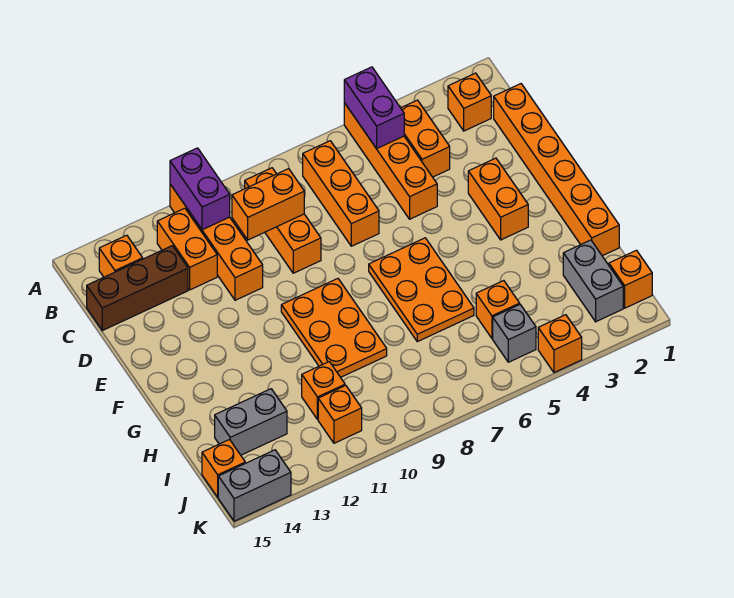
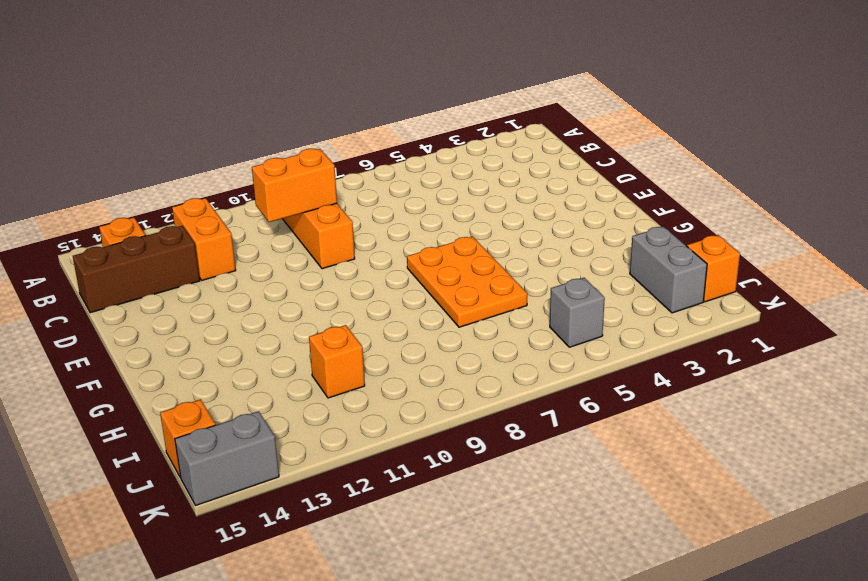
none -> orange brick A5:D5 level 1
none -> orange brick A11:D11 level 1
none -> orange brick B2 level 1

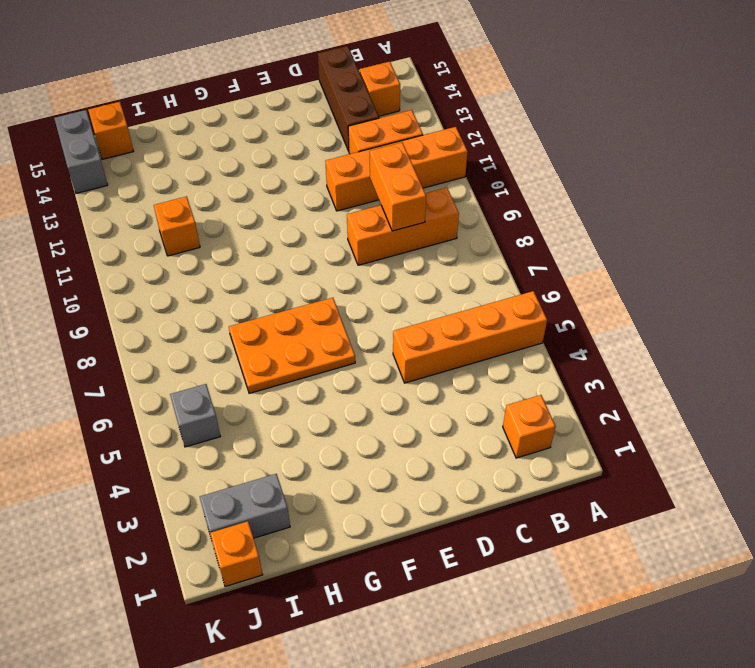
none -> orange brick B4:C4 level 1
none -> orange brick B7:D7 level 1
none -> orange brick C1:H1 level 1

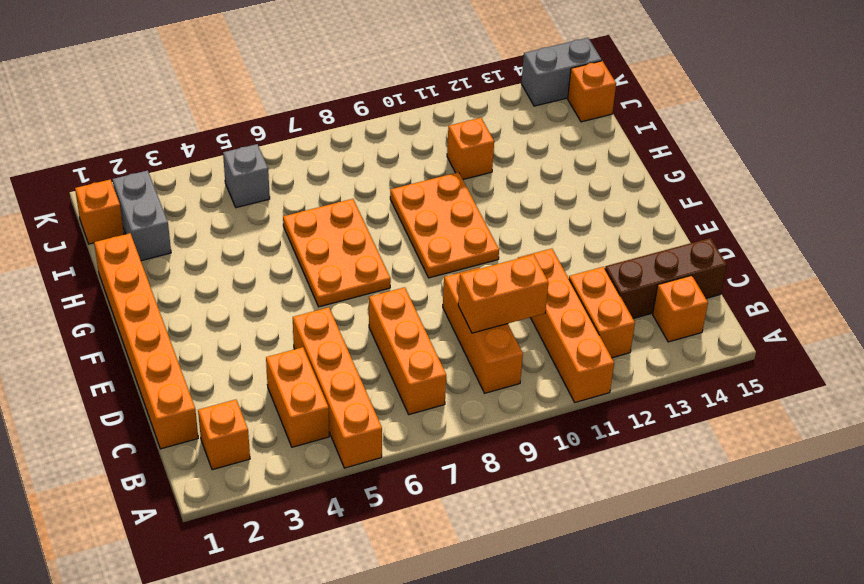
none -> orange brick E3:F3 level 1
none -> orange brick I5 level 1
none -> grey brick I13:I14 level 1

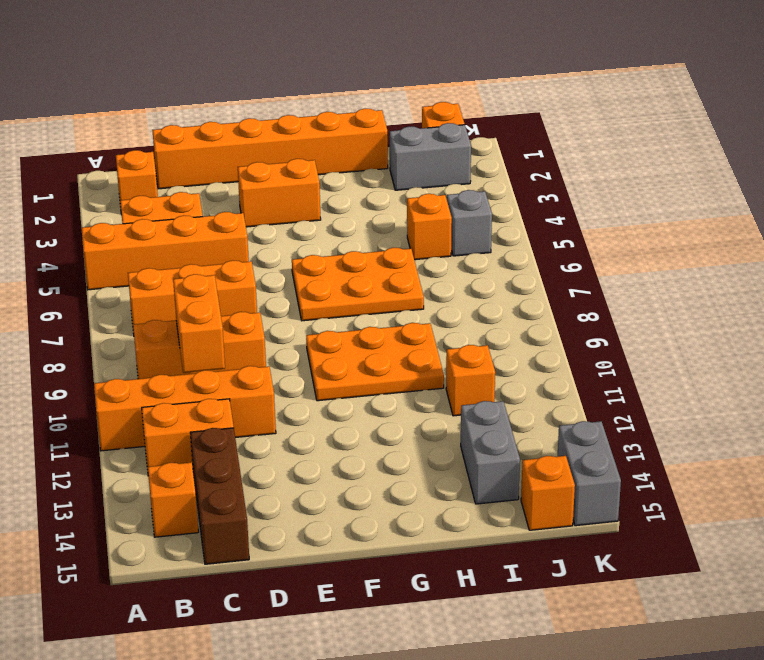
none -> orange brick J11 level 1
none -> orange brick K4 level 1
none -> purple brick A5:B5 level 2

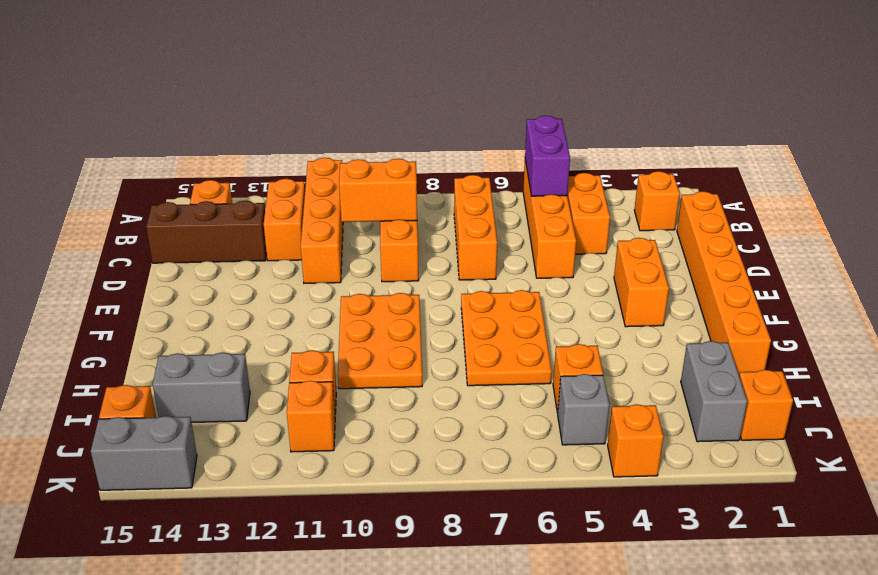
none -> purple brick A11:B11 level 2

